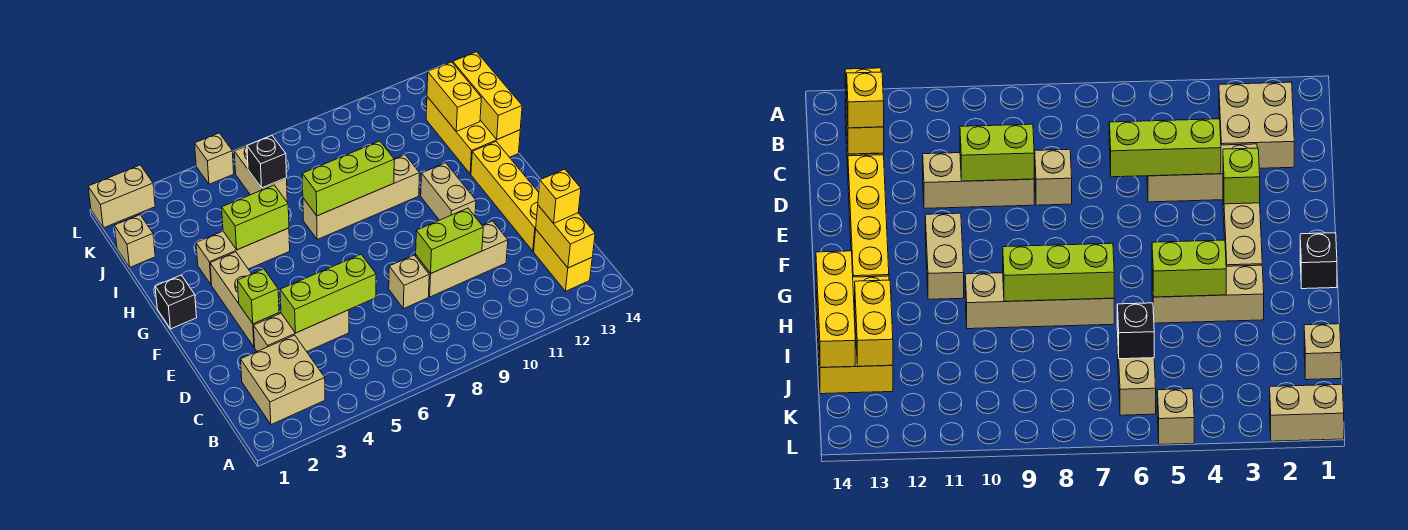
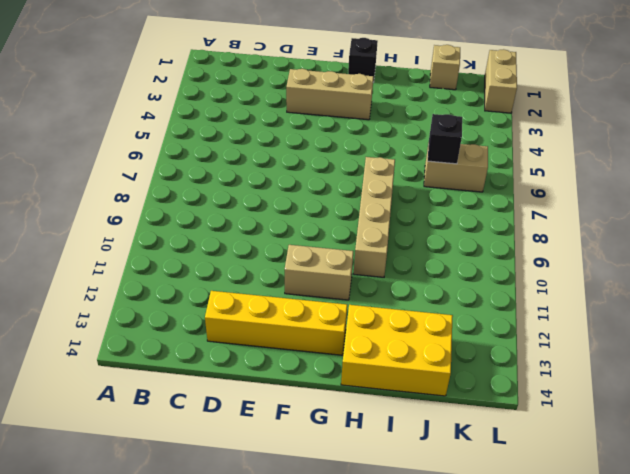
none -> tan brick B2:C3 level 1
none -> yellow brick B13:C13 level 1
none -> tan brick D3:D5 level 1

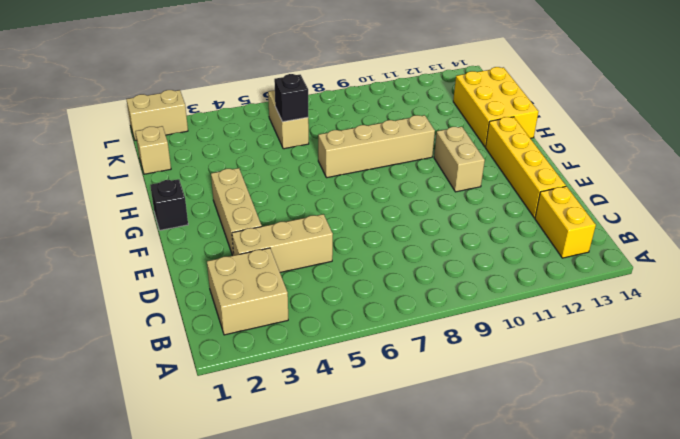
none -> tan brick D8 level 1
none -> tan brick D9:D11 level 1
none -> tan brick H3:H5 level 1

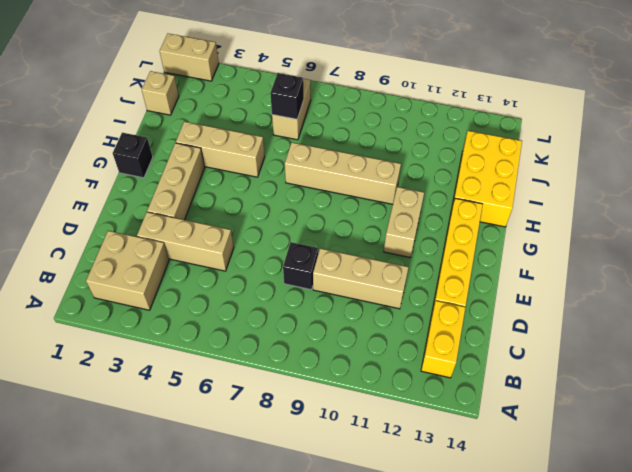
black brick D8 level 1 -> tan brick D8 level 1
none -> tan brick L5 level 1
none -> yellow brick B13:C13 level 2
none -> lime brick D4:D6 level 2

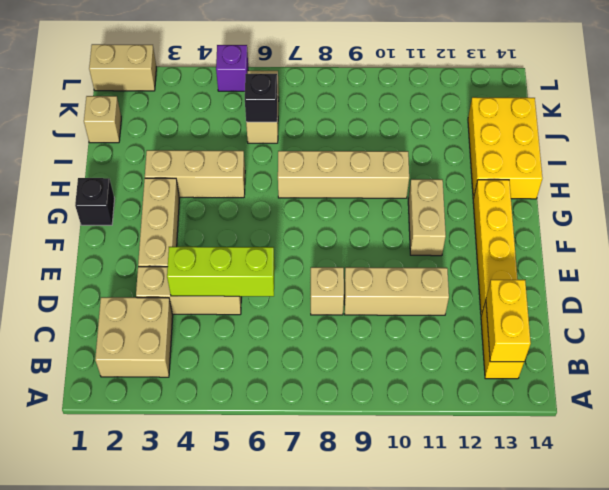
purple brick L5 level 1 -> tan brick L5 level 1
none -> lime brick D9:D10 level 2
none -> lime brick E3 level 2
none -> lime brick H4:H5 level 2

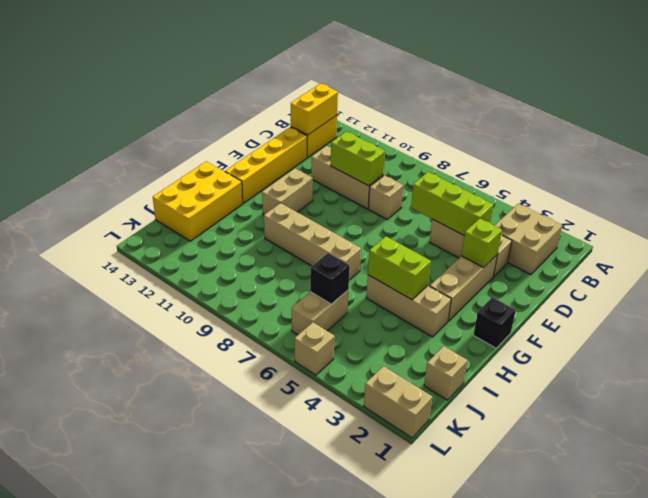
none -> lime brick H7:H9 level 2
none -> yellow brick H14:J14 level 2
none -> yellow brick I13:J13 level 2

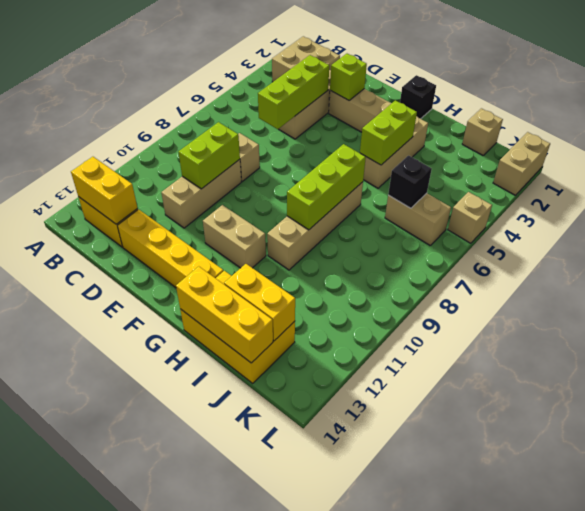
none -> yellow brick C13 level 3

